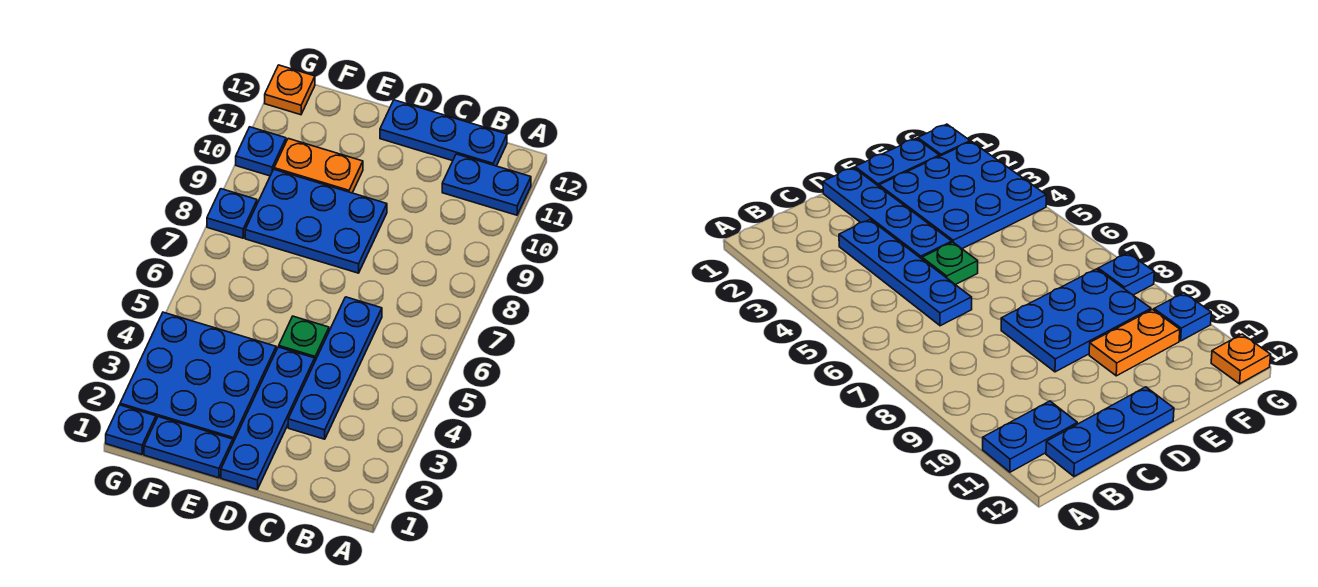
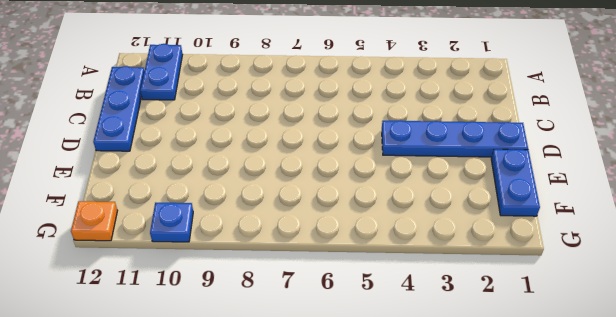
none -> blue plate C3:C6 level 1
none -> green plate D5 level 1
none -> blue plate D8:F9 level 1

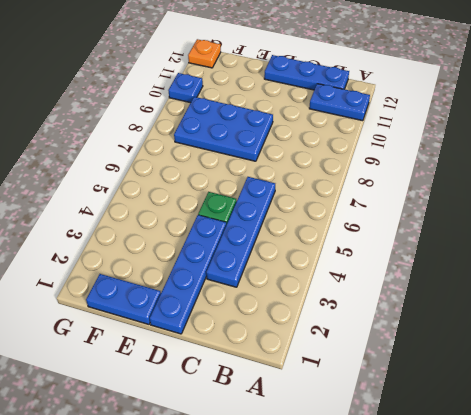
none -> blue plate E2:G4 level 1
none -> orange plate E10:F10 level 1
none -> blue plate G1 level 1

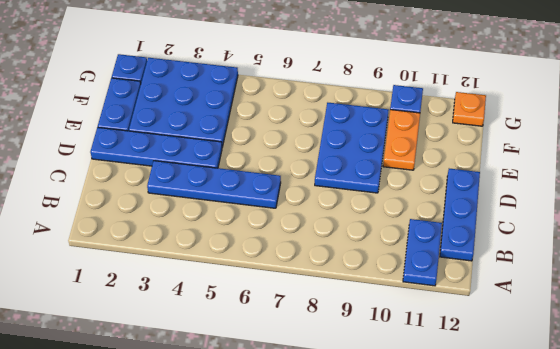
none -> green plate D5 level 1
none -> blue plate G8 level 1

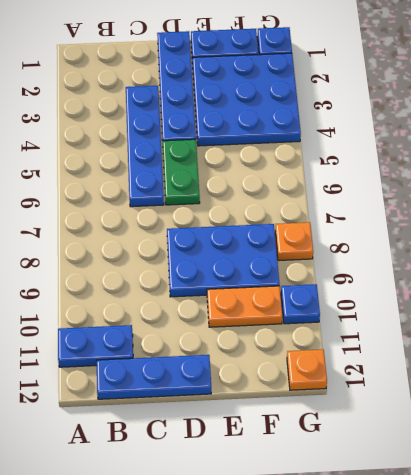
green plate D5:D6 level 1 -> green plate D5 level 1
orange plate G8 level 1 -> blue plate G8 level 1

